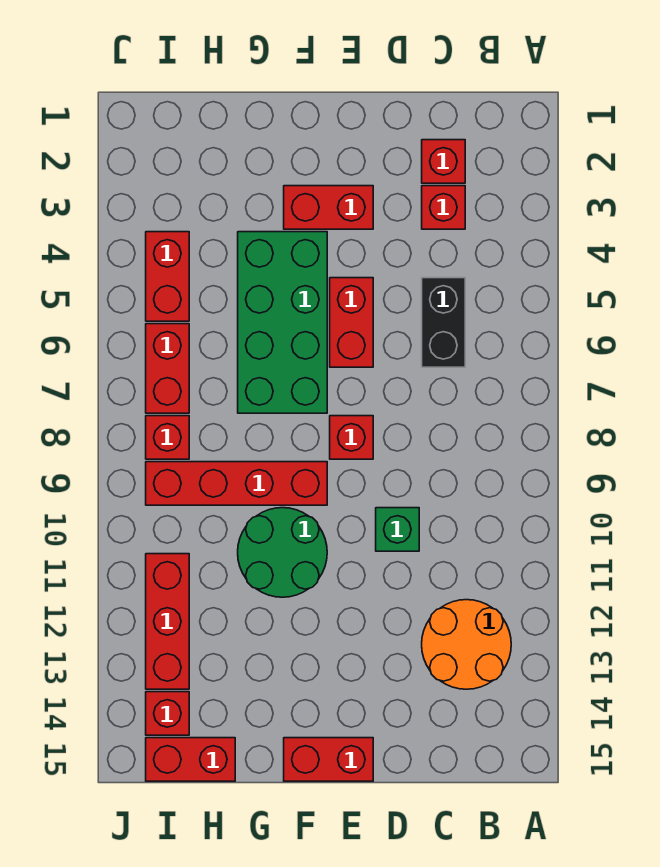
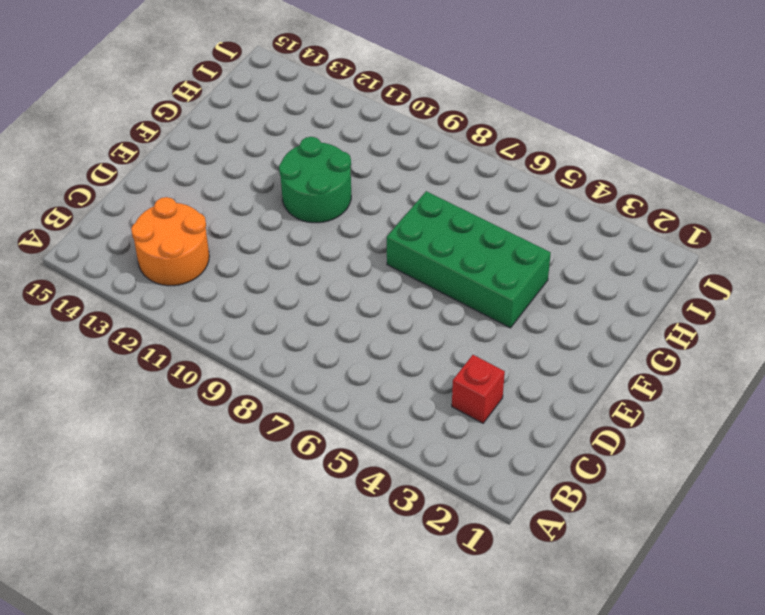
none -> red brick C2 level 1
none -> black brick C5:C6 level 1
none -> green brick D10 level 1

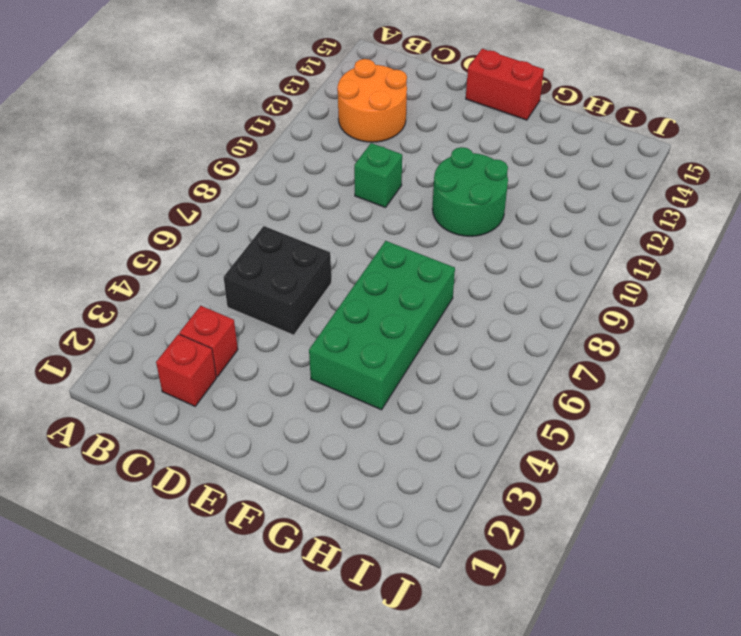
black brick C5:D6 level 1 -> black brick C5:C6 level 1
none -> red brick E3:F3 level 1
none -> red brick E5:E6 level 1
none -> red brick E8 level 1

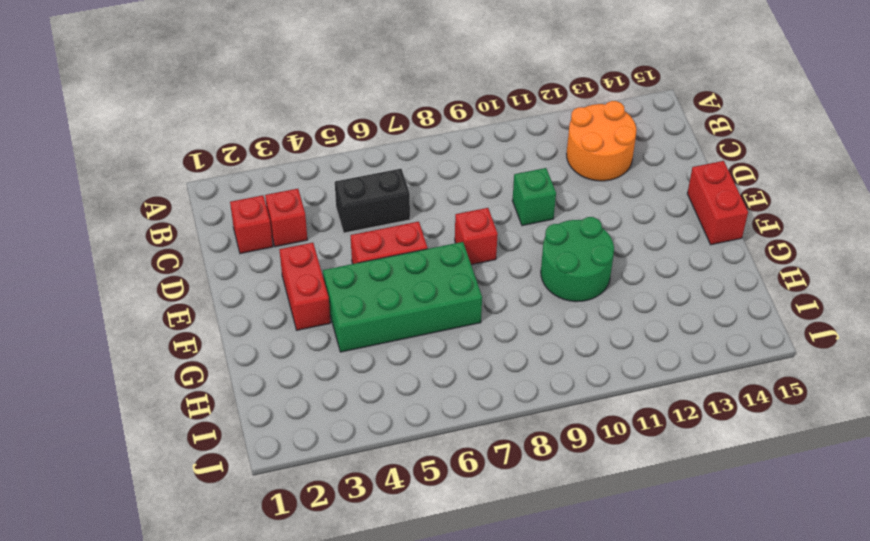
none -> red brick F9:I9 level 1
none -> red brick H15:I15 level 1
none -> red brick I4:I5 level 1

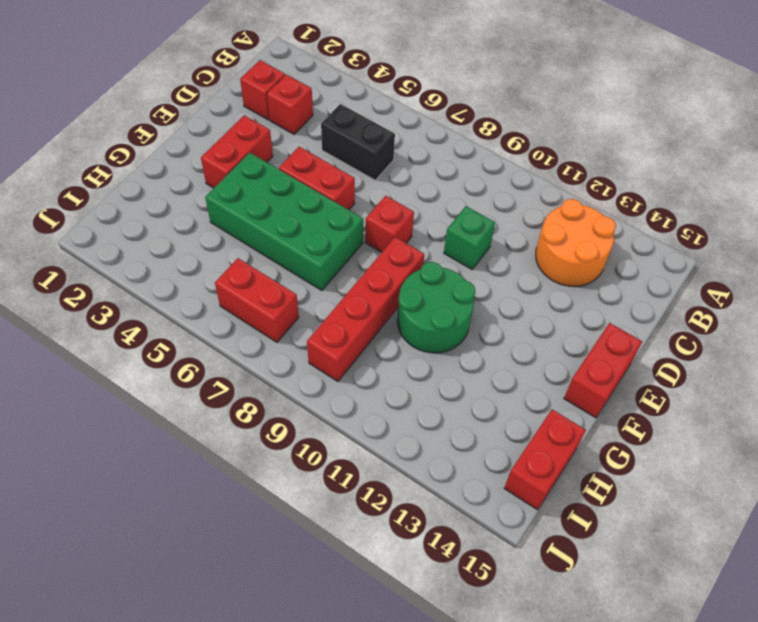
none -> red brick I4:I5 level 1
none -> red brick I8 level 1
none -> red brick I11:I13 level 1

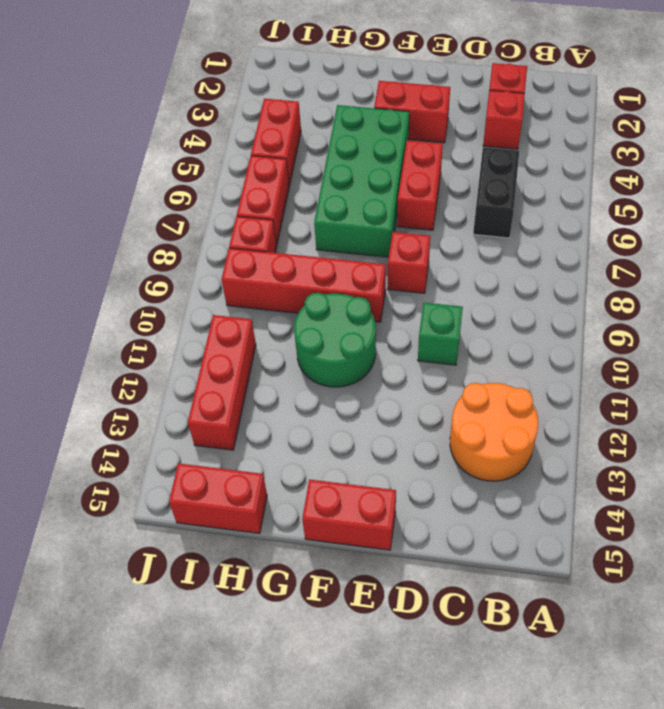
none -> red brick I14 level 1

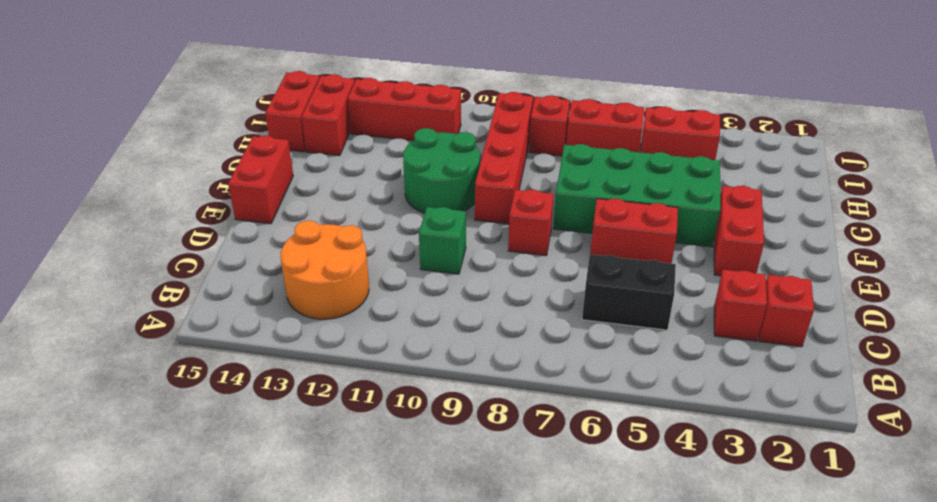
red brick H14:I14 level 1 -> red brick I14 level 1

